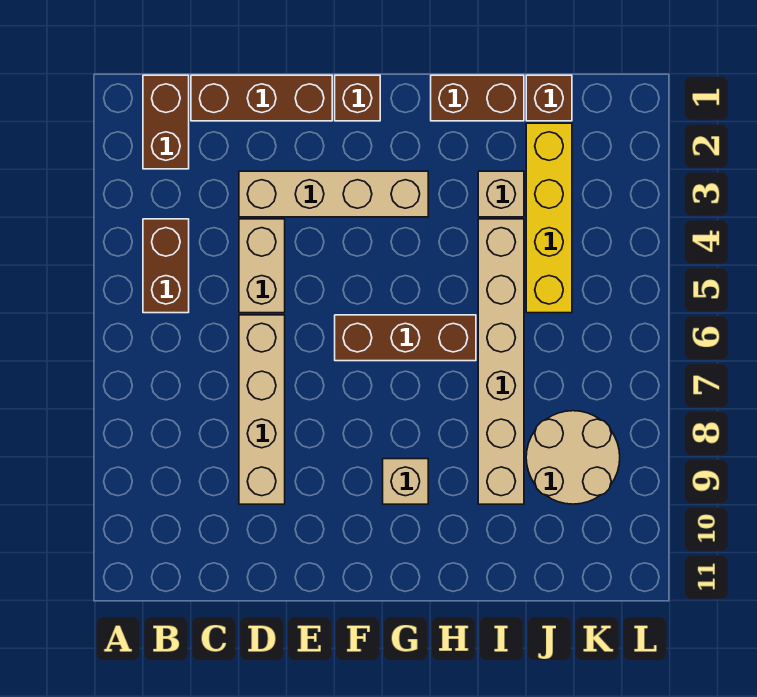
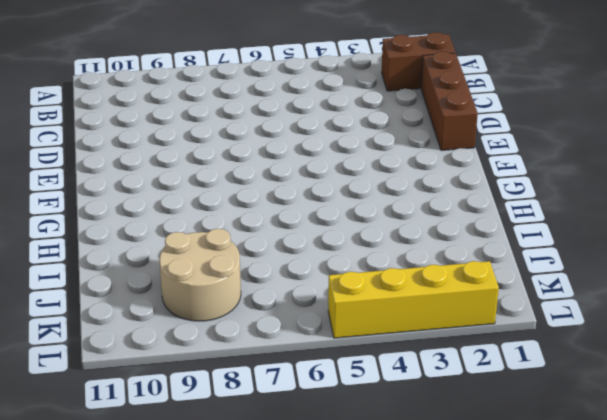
yellow brick L2:L5 level 1 -> yellow brick J2:J5 level 1
none -> brown brick B4:B5 level 1
none -> tan brick D3:G3 level 1
none -> tan brick D4:D5 level 1

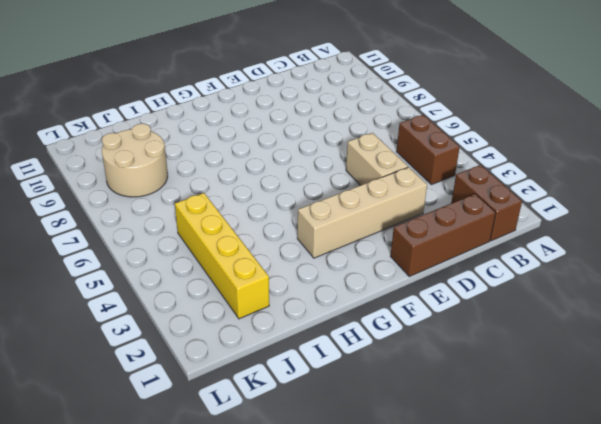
none -> tan brick D6:D9 level 1
none -> brown brick F1 level 1
none -> brown brick F6:H6 level 1

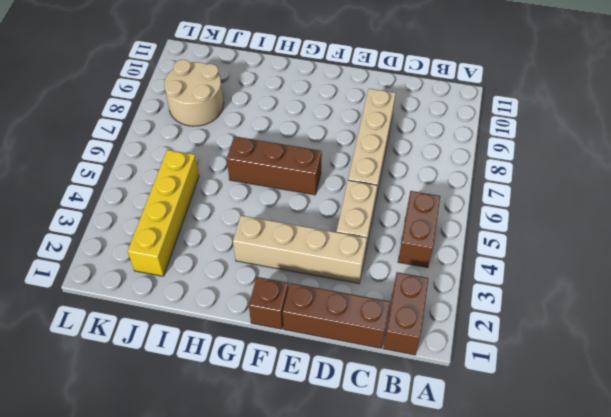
none -> tan brick G9 level 1
none -> brown brick H1:I1 level 1
none -> tan brick I3 level 1

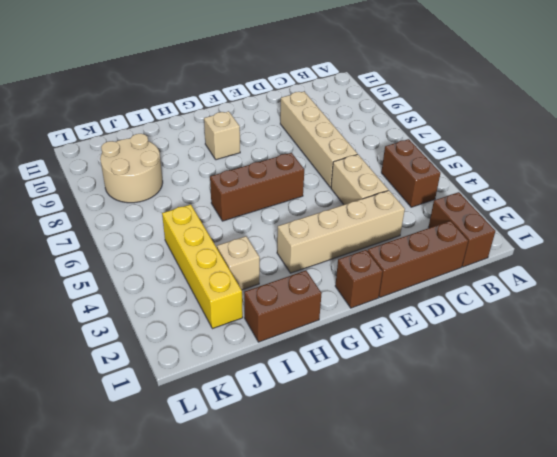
none -> tan brick I4:I9 level 1
none -> brown brick J1 level 1

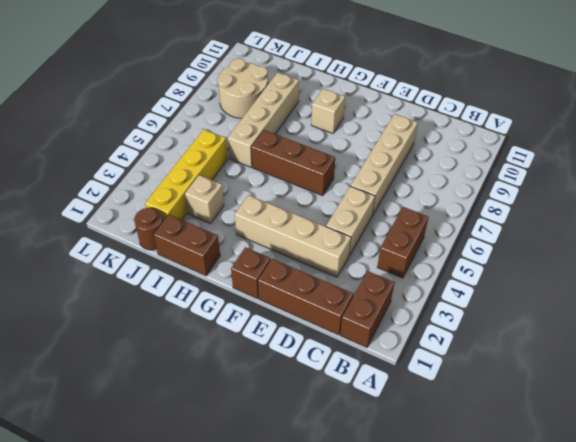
tan brick I6:I9 level 1 -> tan brick I4:I9 level 1
brown round brick J1 level 1 -> brown brick J1 level 1

